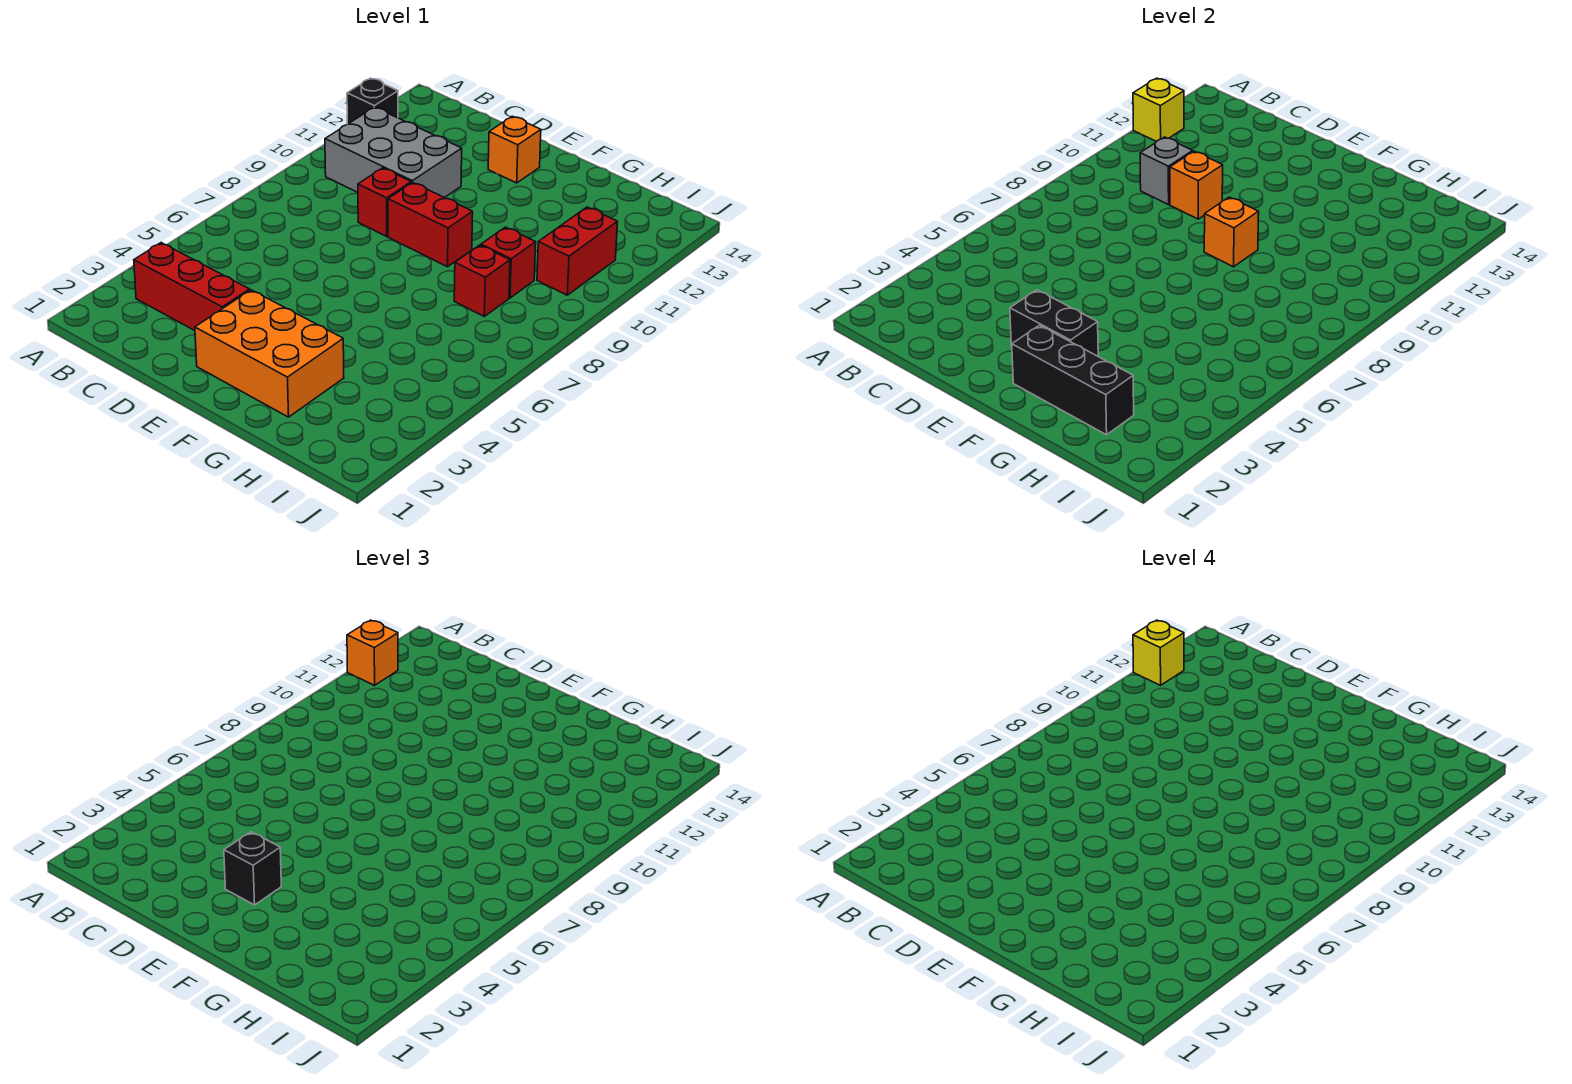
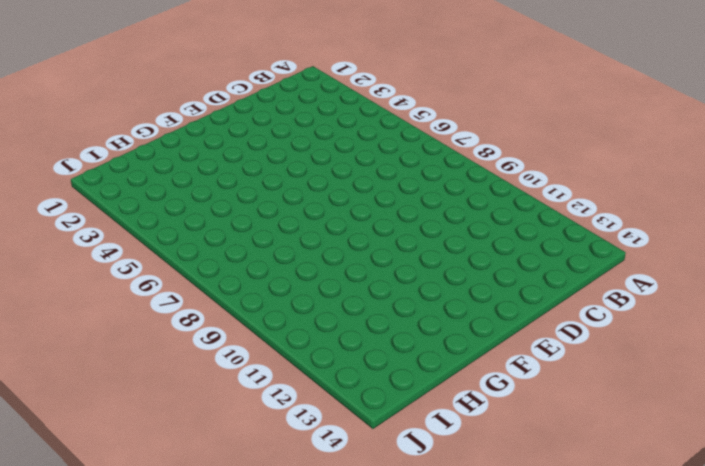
none -> black brick A12 level 1
none -> red brick B3:D3 level 1
none -> grey brick B10:D11 level 1

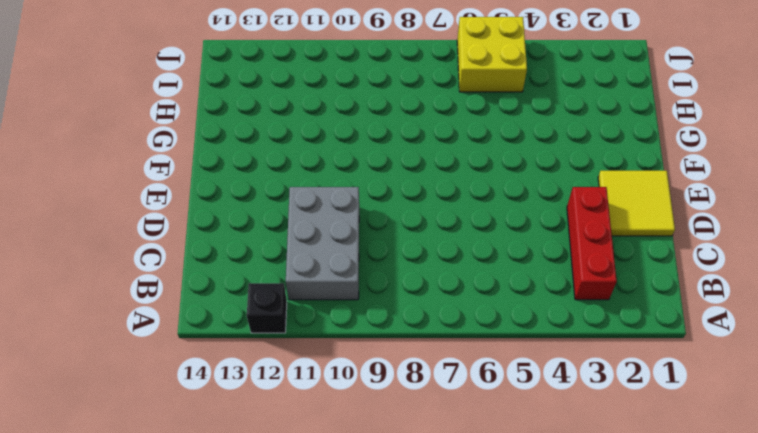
yellow tile D1:E2 level 1 -> orange brick E2:G3 level 1
yellow brick I5:J6 level 1 -> none
none -> red brick D9 level 1
none -> red brick E9:F9 level 1
none -> orange brick E13 level 1

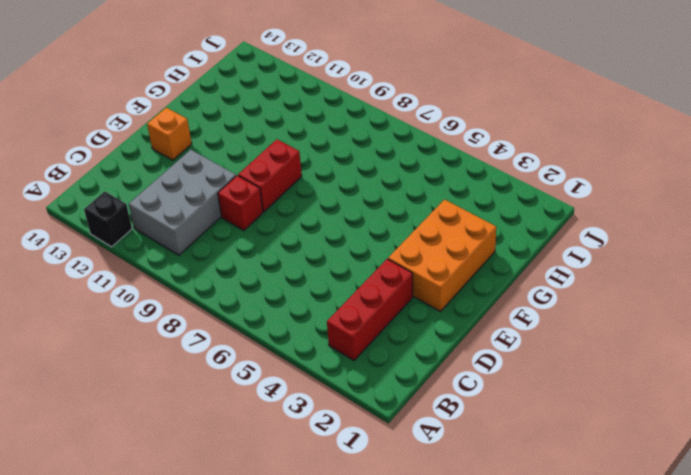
none -> red brick H8 level 1
none -> red brick H9 level 1
none -> red brick I10:I11 level 1

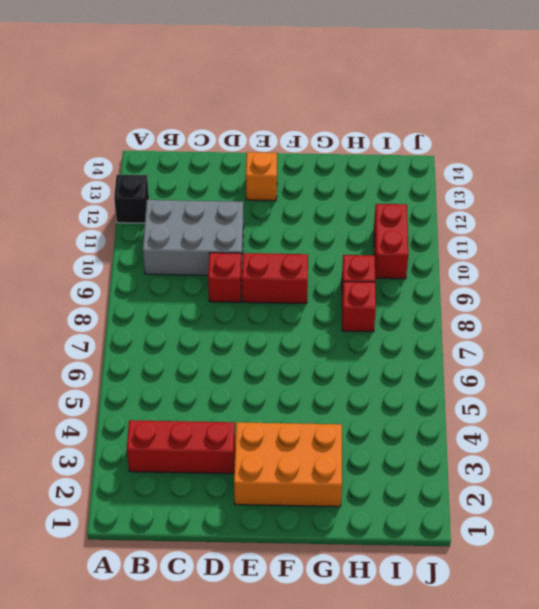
none -> yellow brick A12 level 2
none -> grey brick C10 level 2
none -> orange brick D10 level 2

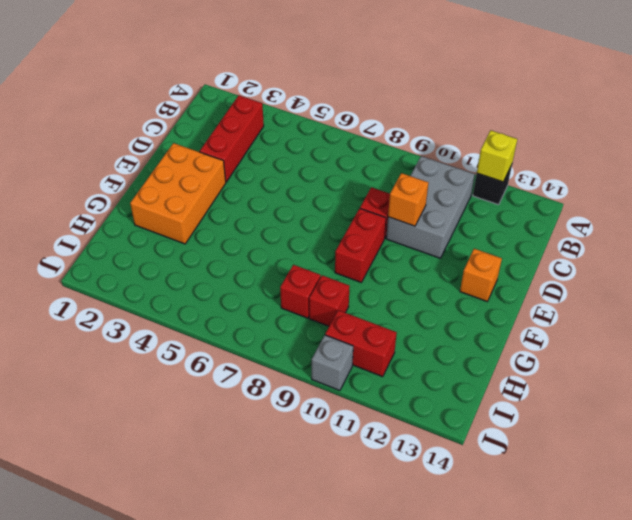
grey brick J10 level 1 -> grey brick C10 level 2
none -> black brick E3:F3 level 2
none -> black brick F2:H2 level 2
none -> orange brick F9 level 2

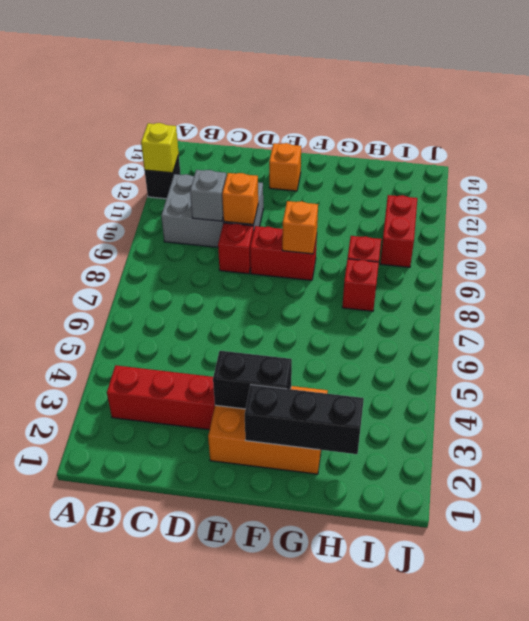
none -> orange brick A12 level 3
none -> black brick E3 level 3
none -> yellow brick A12 level 4

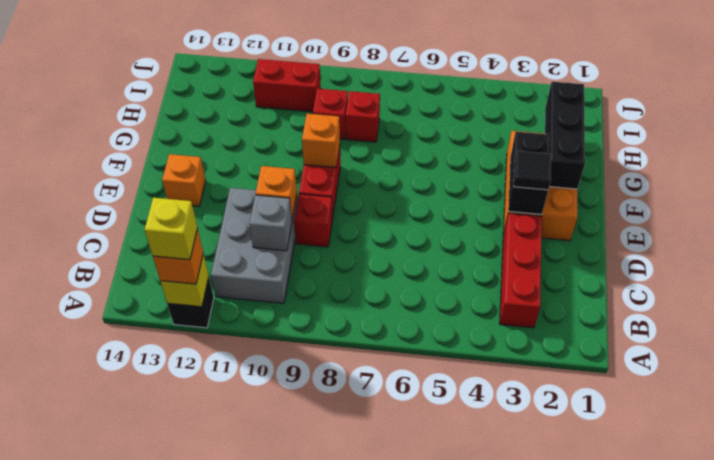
black tile E3 level 3 -> black brick E3 level 3

